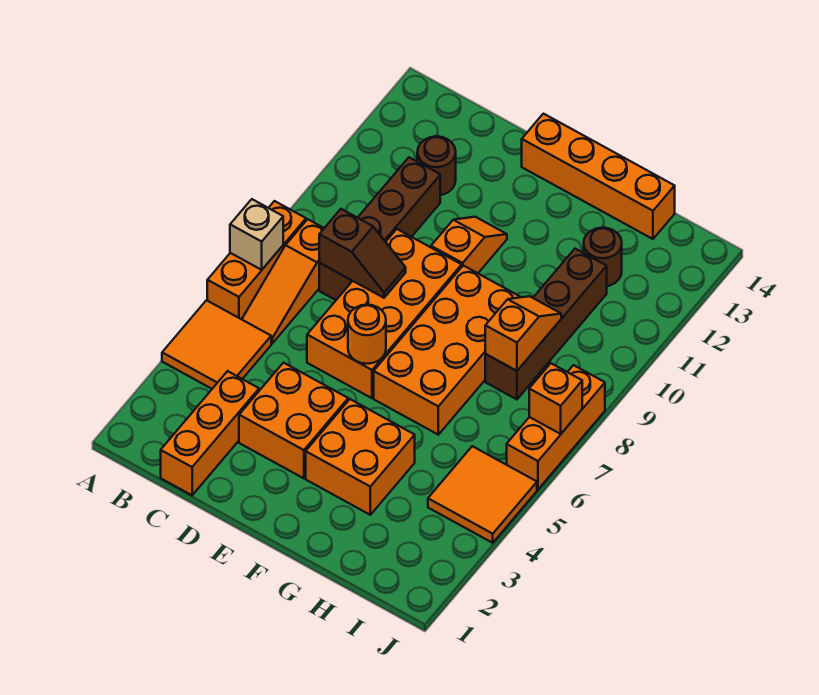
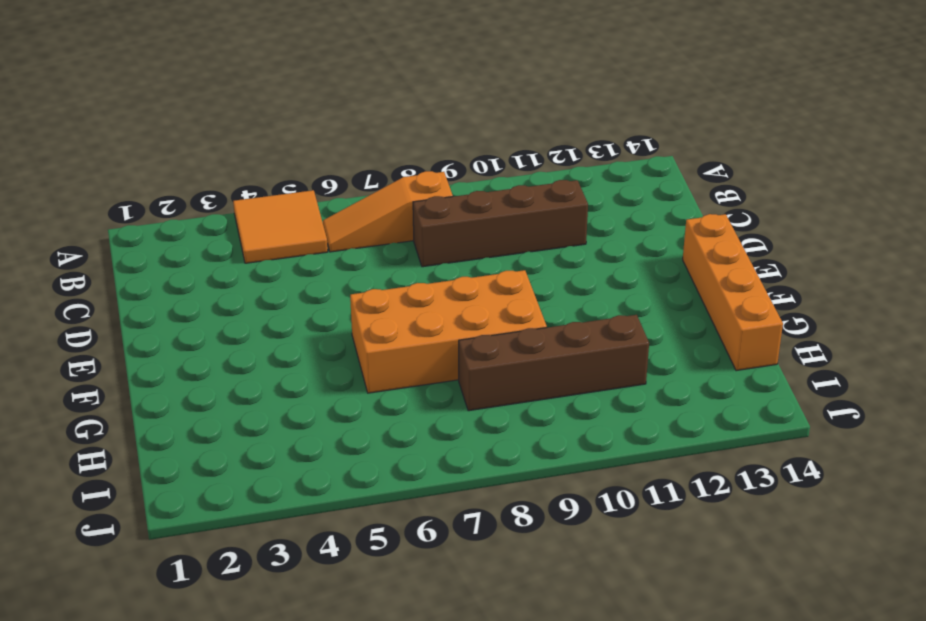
none -> orange brick A6:A8 level 1
none -> orange brick C1:C3 level 1
none -> brown round brick C12 level 1

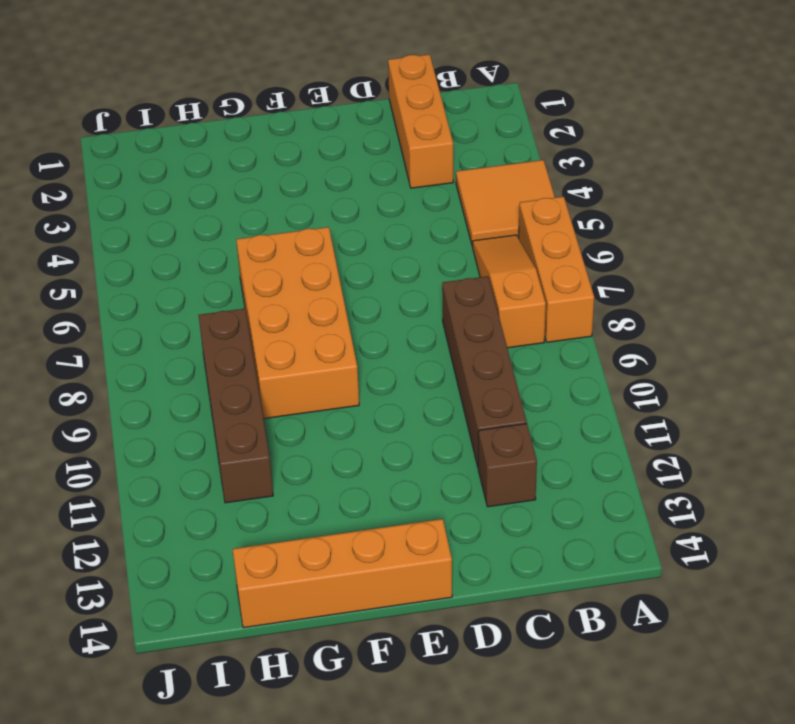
brown brick C12 level 1 -> brown round brick C12 level 1
none -> orange brick D3:E4 level 1
none -> orange brick D6:E9 level 1
none -> orange slope E10:E11 level 1 top 10

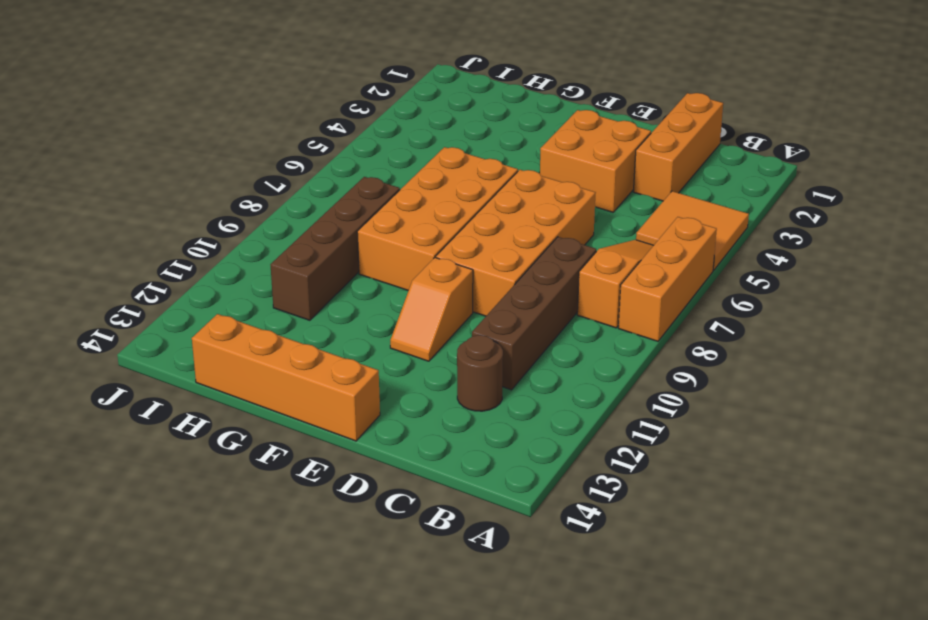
none -> orange brick F3:G4 level 1
none -> brown round brick H12 level 1
none -> orange tile I4:J5 level 1

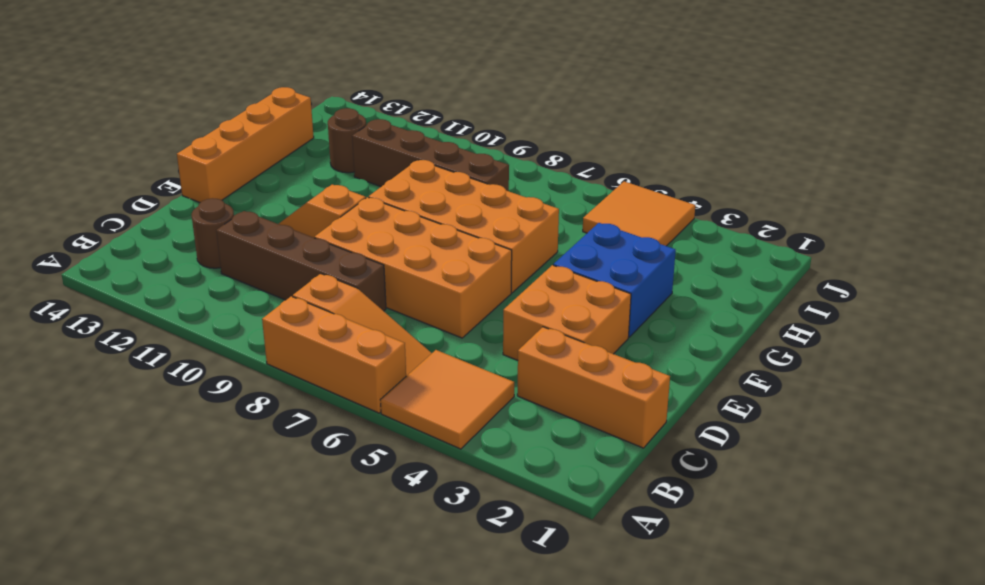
blue brick F3:G4 level 1 -> orange brick F3:G4 level 1
none -> orange brick J6:J8 level 1
none -> tan brick A7 level 2
none -> brown slope C8:D8 level 2 top C

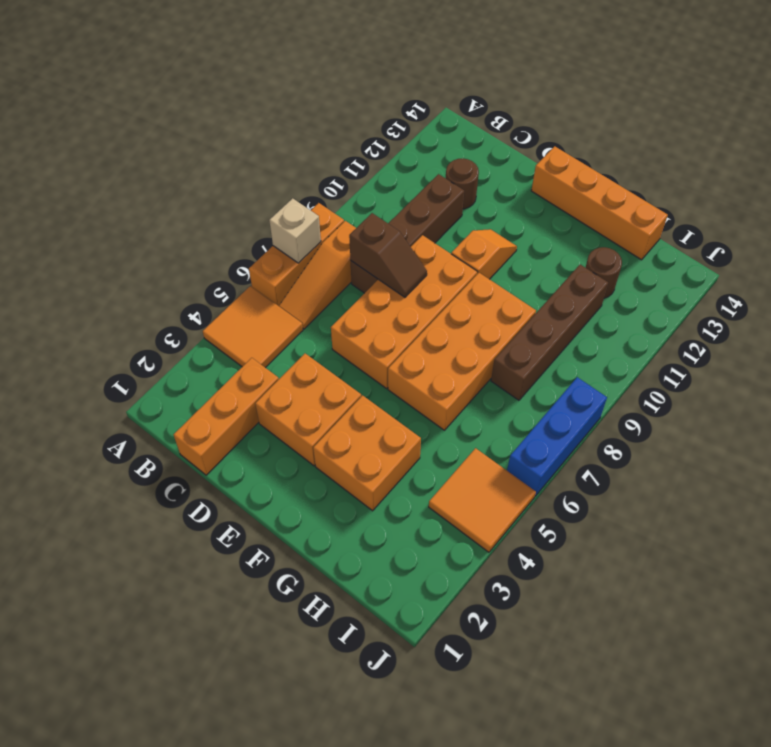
blue brick J6:J8 level 1 -> orange brick J6:J8 level 1
none -> orange round brick E6 level 2
none -> orange slope H8:H9 level 2 top 8
none -> orange brick J7 level 2

